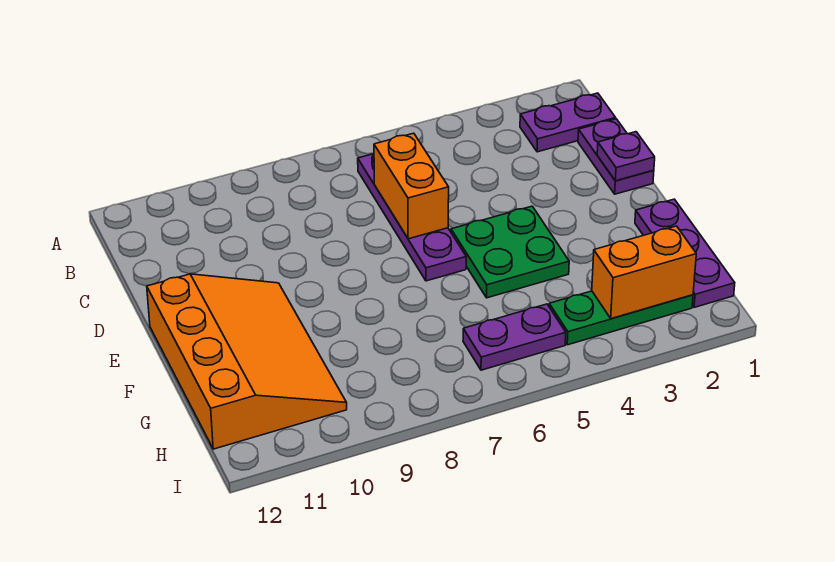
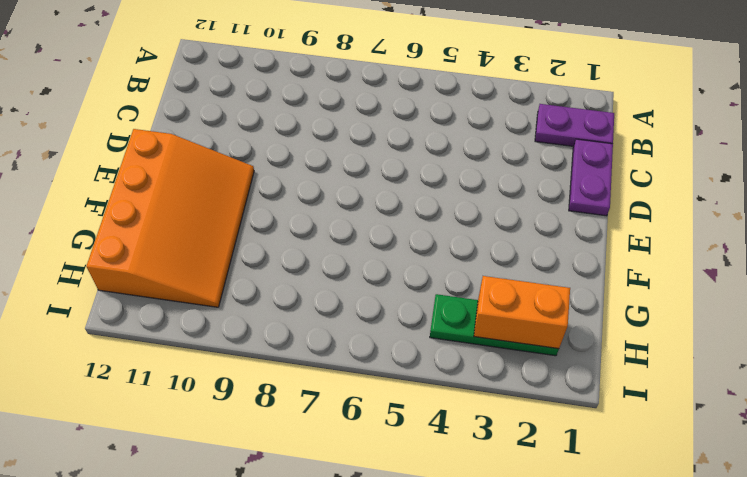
none -> purple plate B6:E6 level 1
none -> green plate E4:F5 level 1

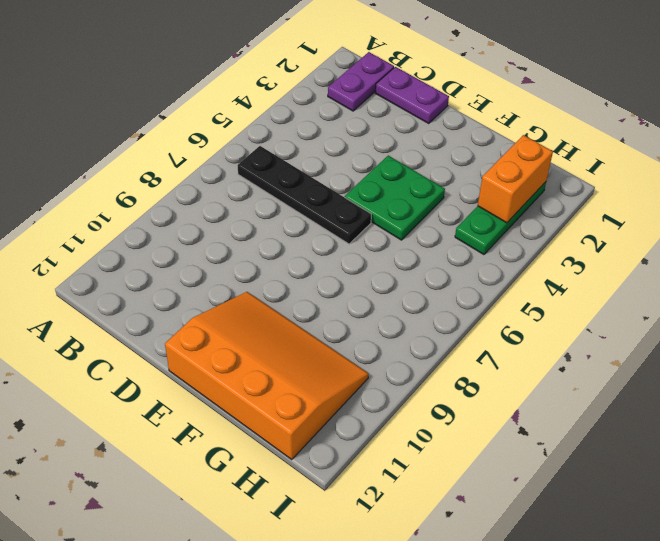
black plate B6:E6 level 1 -> purple plate B6:E6 level 1
none -> purple plate F1:H1 level 1
none -> purple plate H5:H6 level 1

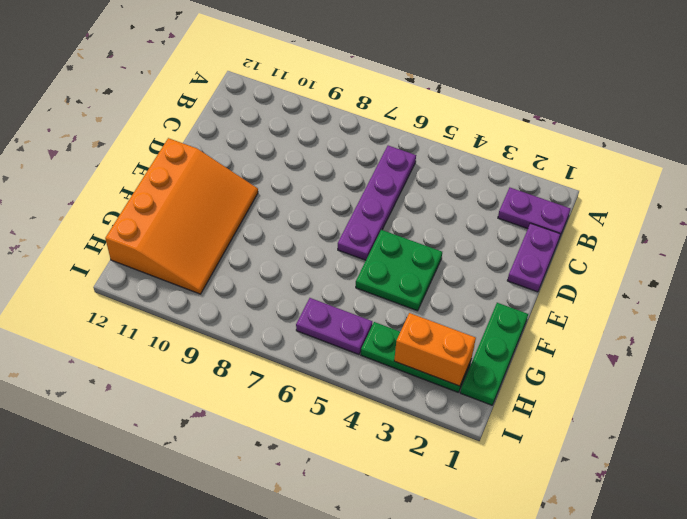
green plate F1:H1 level 1 -> purple plate F1:H1 level 1
none -> orange brick C6:D6 level 2
none -> purple plate D1 level 2

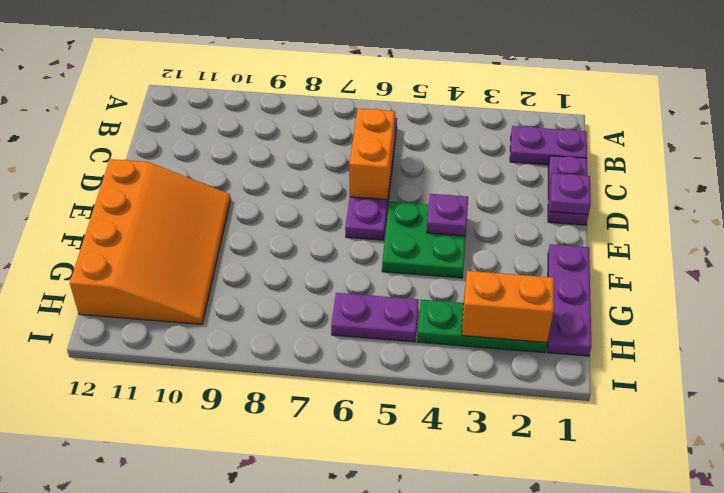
purple plate E4 level 2 -> none

